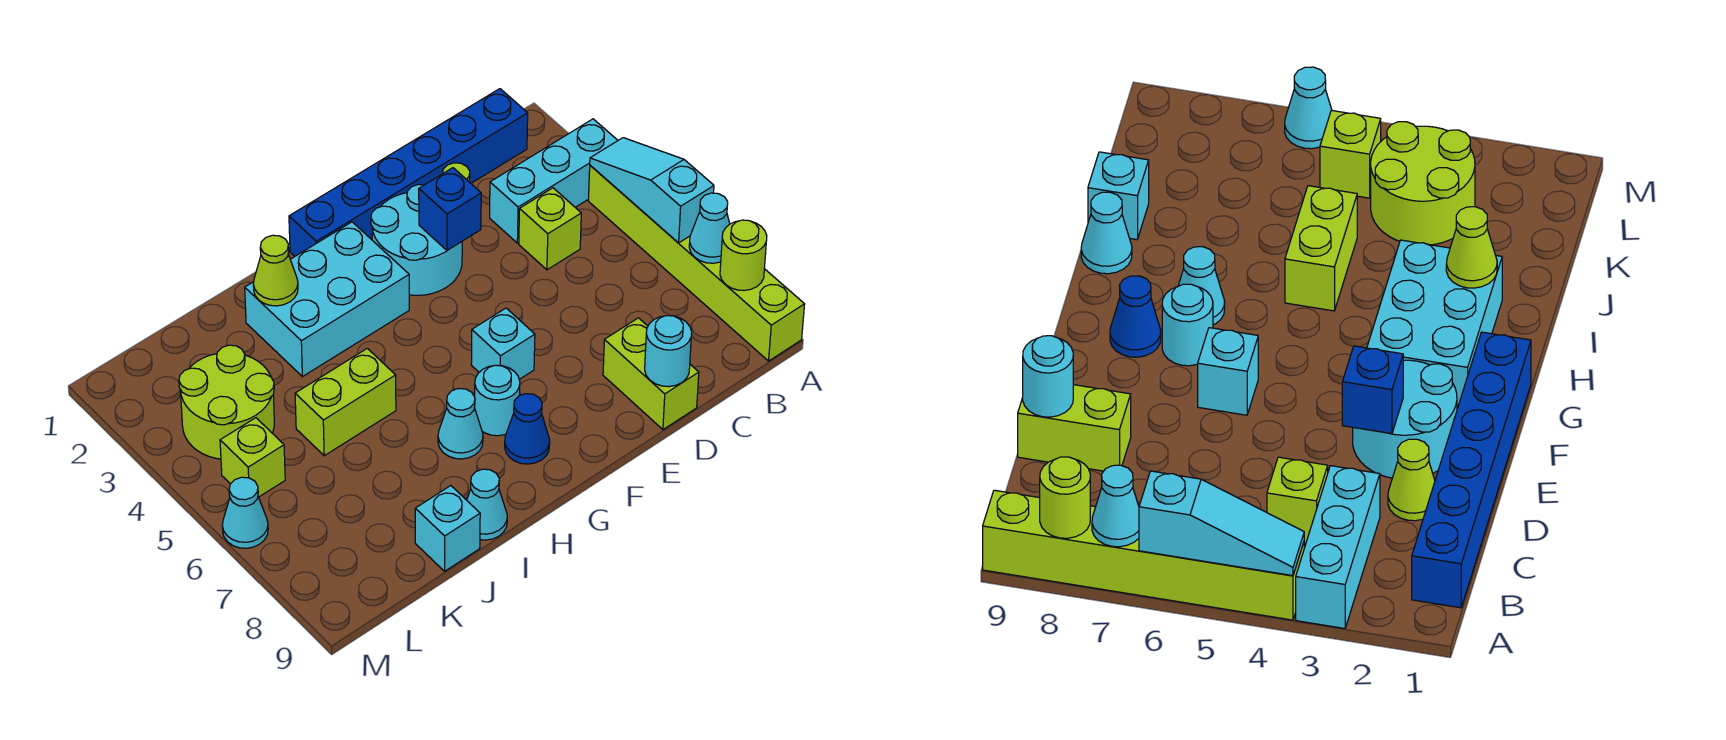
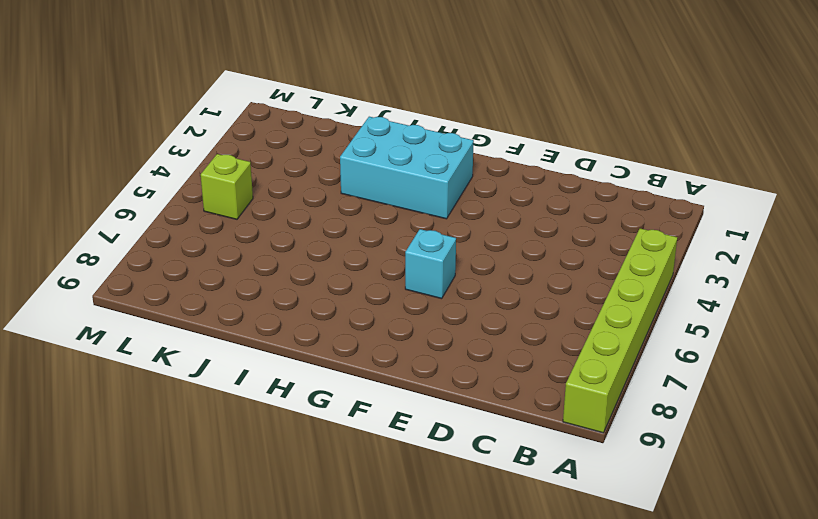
none -> cyan brick A3:C3 level 1
none -> blue brick B1:G1 level 1
none -> lime brick C4 level 1

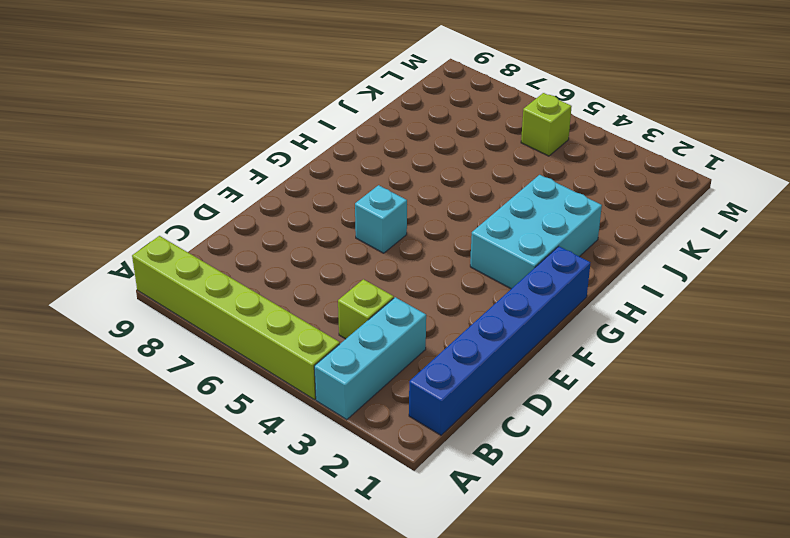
none -> lime cone D2 level 1
none -> lime brick D8:D9 level 1
none -> cyan round brick E2:F3 level 1

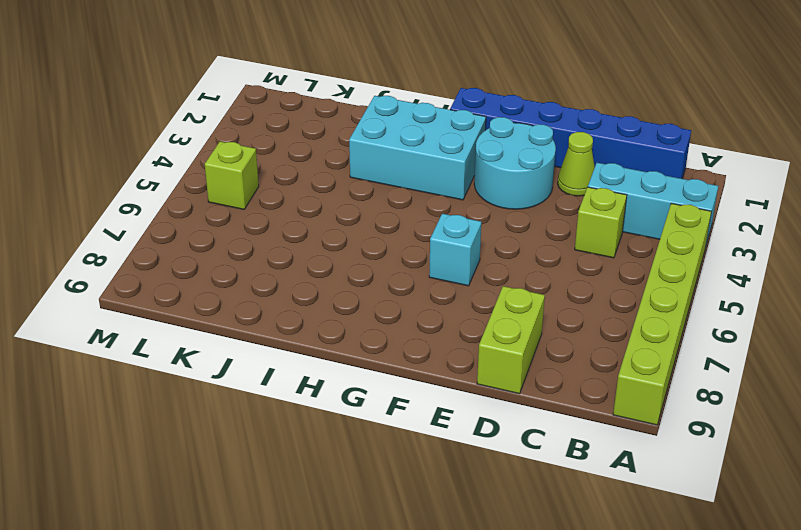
none -> cyan round brick G7 level 1
none -> blue cone G8 level 1
none -> cyan cone H7 level 1

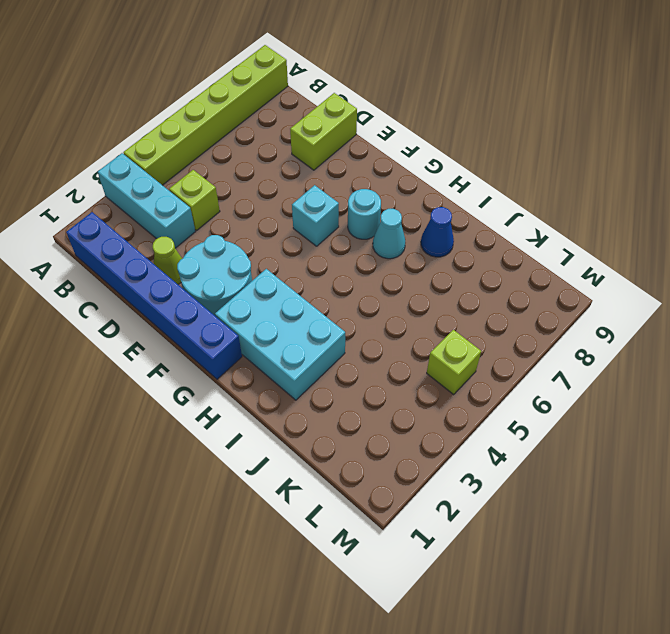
blue cone I8 level 1 -> blue cone G8 level 1
none -> lime brick I5:J5 level 1
none -> cyan cone I9 level 1
none -> cyan brick J9 level 1

